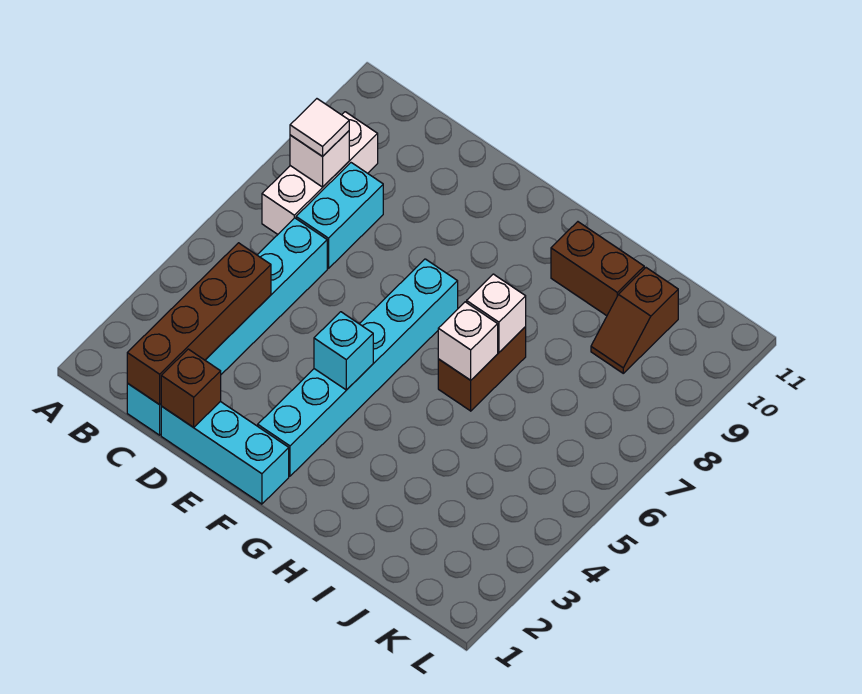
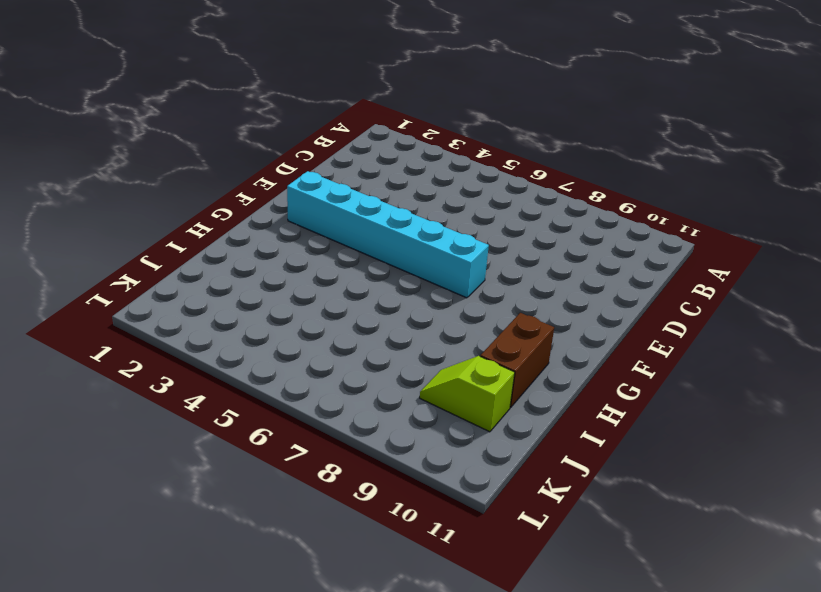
lime slope J9:J10 level 1 top 10 -> brown slope J9:J10 level 1 top 10
none -> white brick B7:B9 level 1
none -> cyan brick C1:C6 level 1
none -> cyan brick C7:C8 level 1

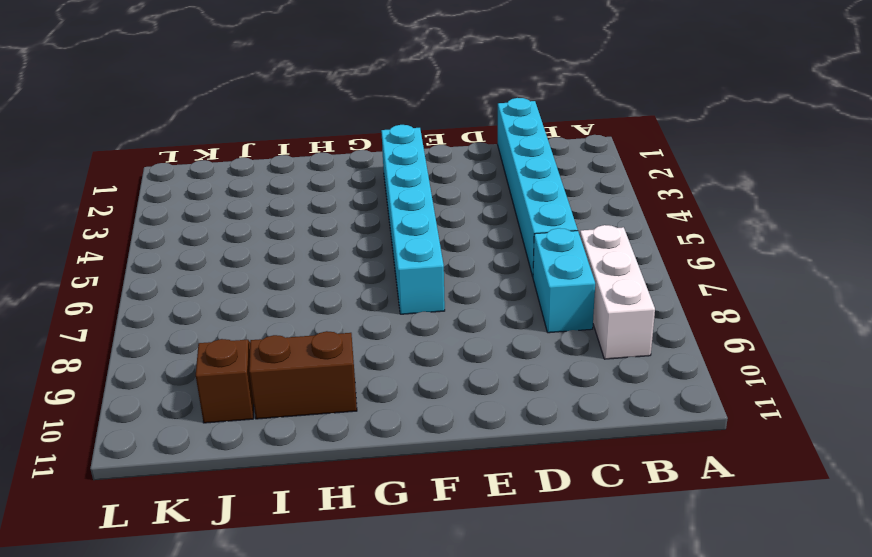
none -> cyan brick D1:F1 level 1
none -> brown brick H6:H7 level 1
none -> white brick B8 level 2

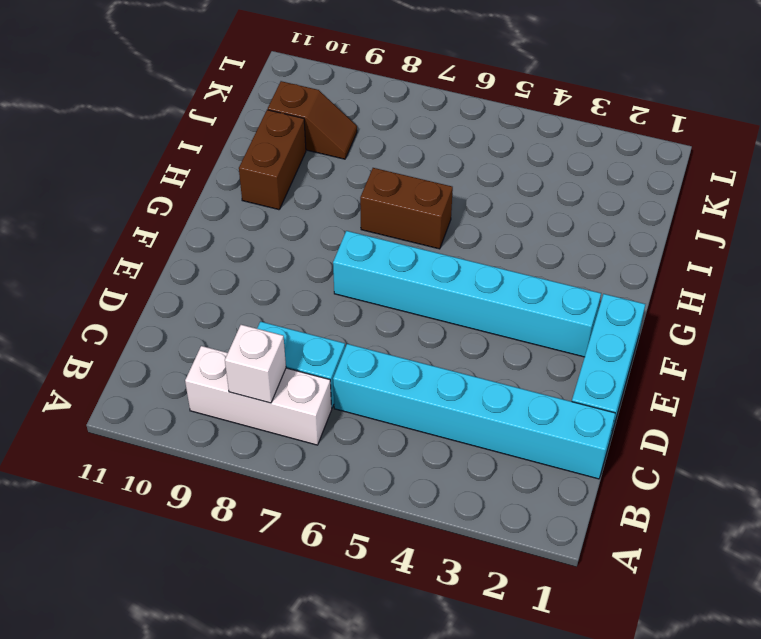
none -> brown brick C1:C4 level 2
none -> brown brick D1 level 2
none -> cyan brick F4 level 2

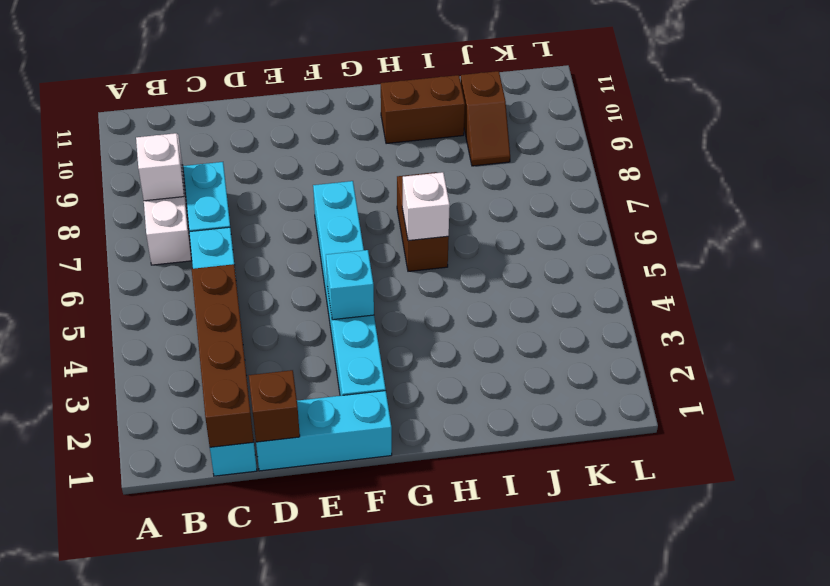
none -> white brick H7 level 2
none -> white tile B8 level 3

